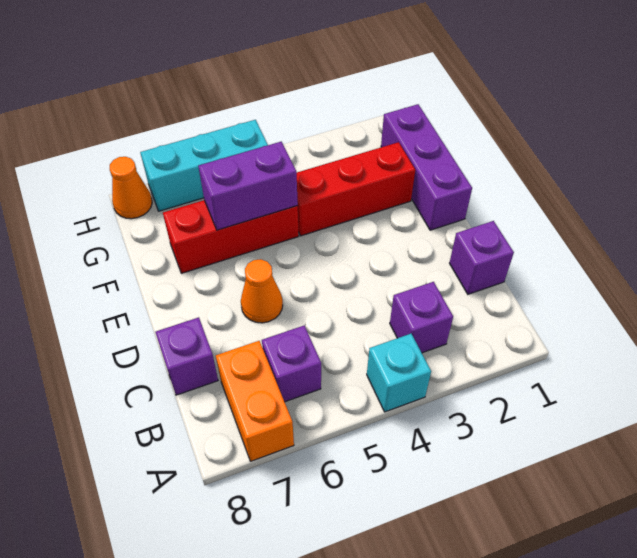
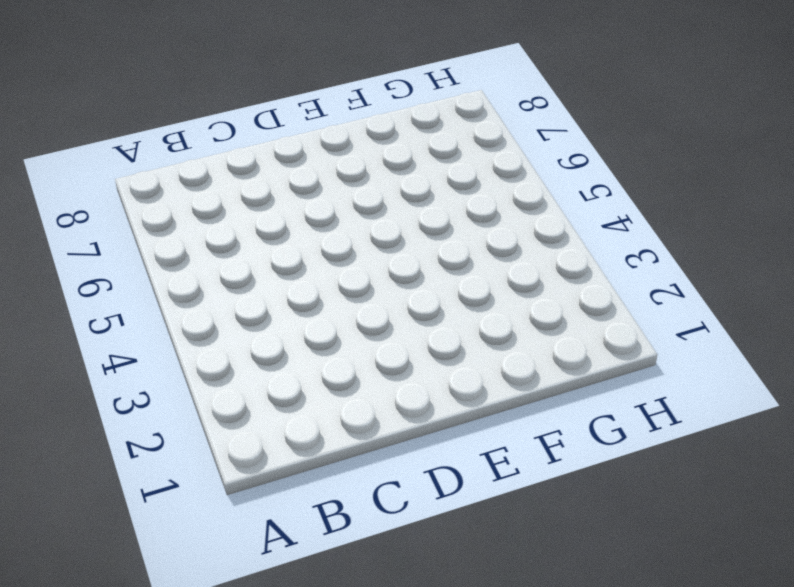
none -> cyan brick A4 level 1
none -> orange brick A7:B7 level 1
none -> purple brick B3 level 1

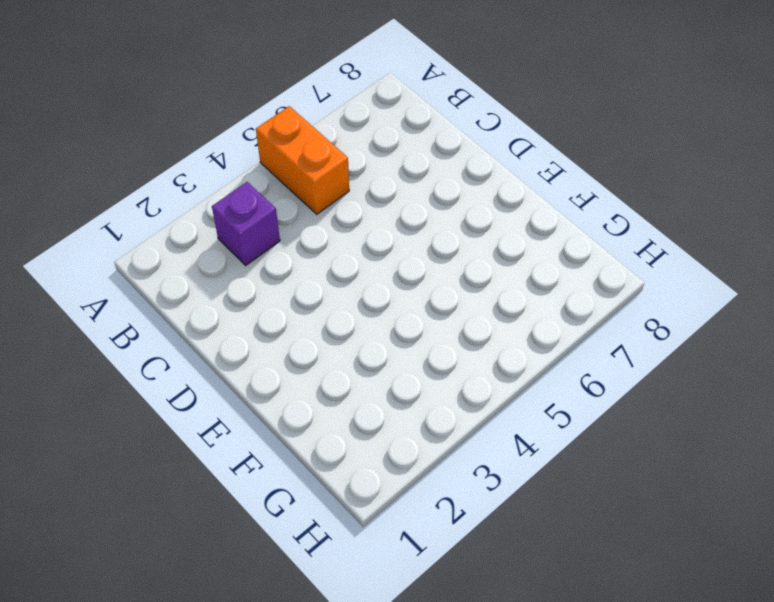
orange brick A5:B5 level 1 -> orange brick A7:B7 level 1
none -> cyan brick A4 level 1
none -> purple brick B6 level 1
none -> purple brick C1 level 1

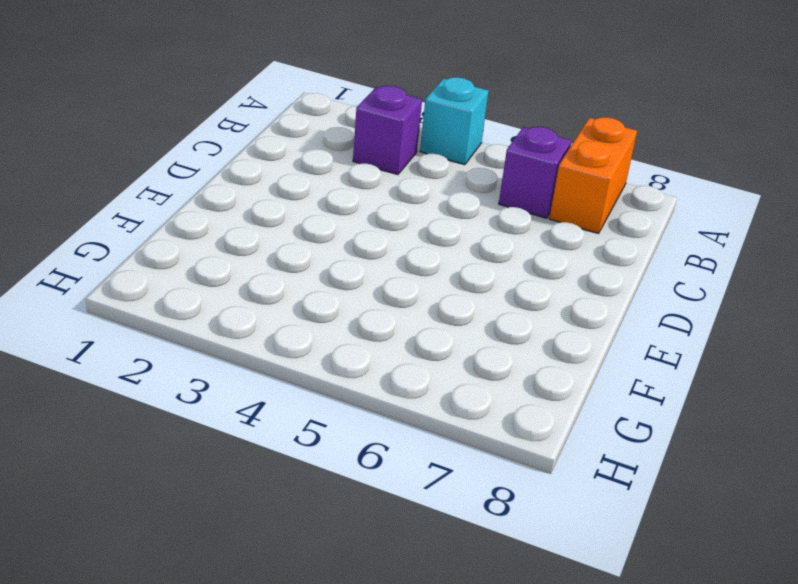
none -> purple brick C1 level 1
none -> purple brick C8 level 1
none -> orange cone D6 level 1

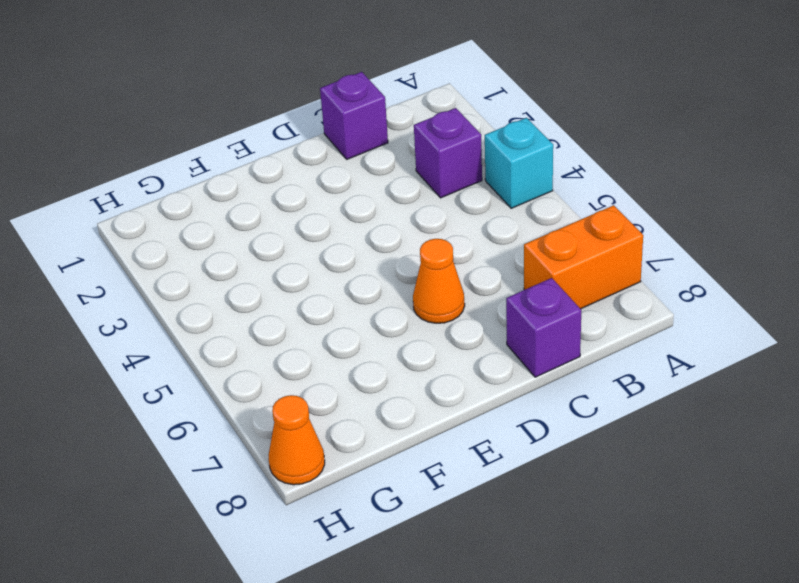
none -> purple brick B6 level 1
none -> purple brick E1:G1 level 1
none -> red brick F2:F4 level 1

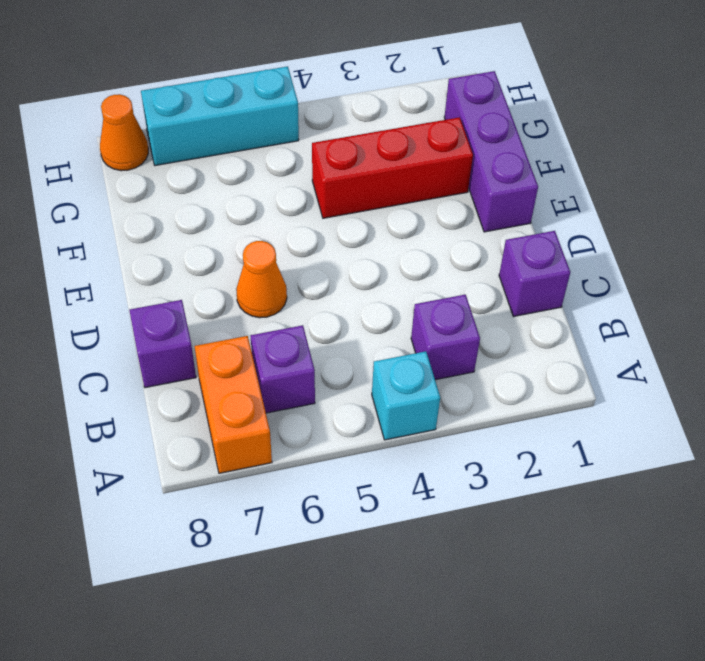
none -> red brick F5:F7 level 1
none -> purple brick F5:F6 level 2

